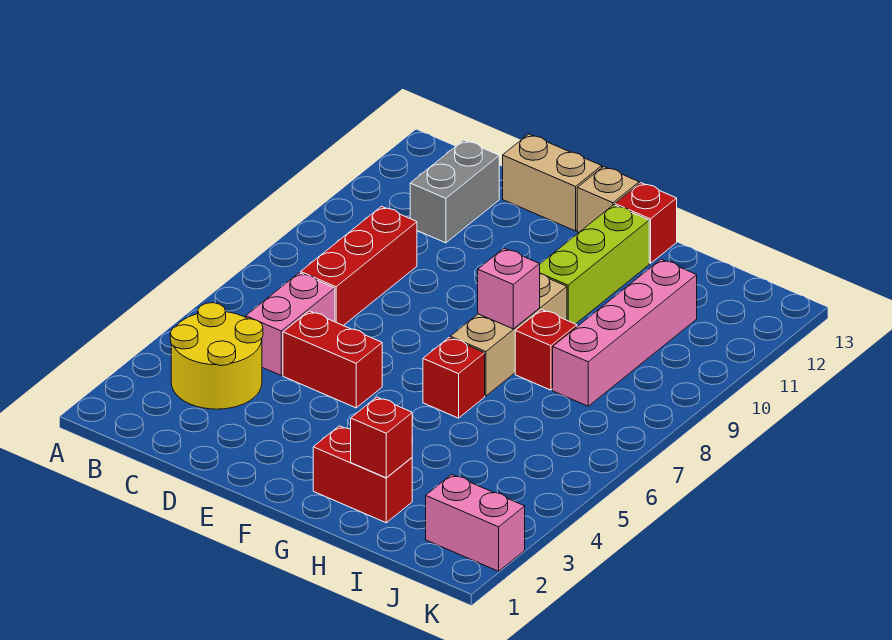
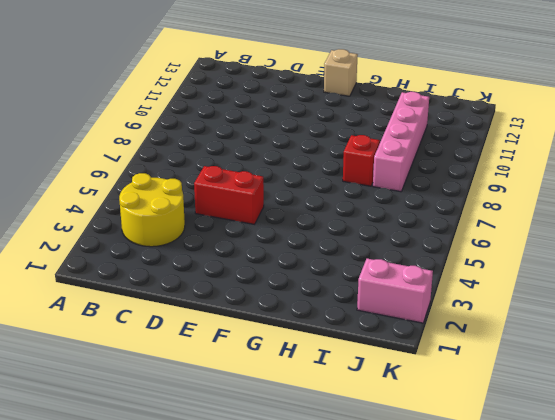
none -> pink brick C5:C6 level 1
none -> red brick C7:C9 level 1
none -> grey brick C11:C12 level 1

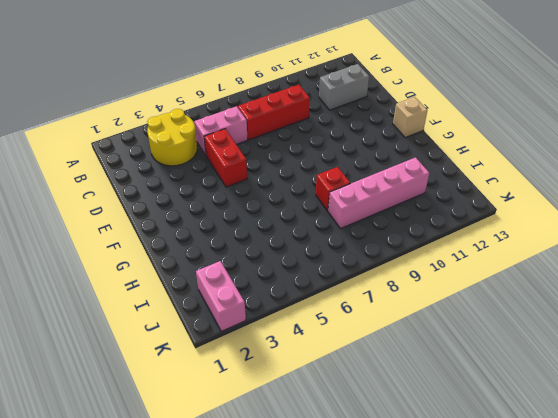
none -> tan brick D13:E13 level 1
none -> red brick G2:H2 level 1
none -> red brick G6 level 1

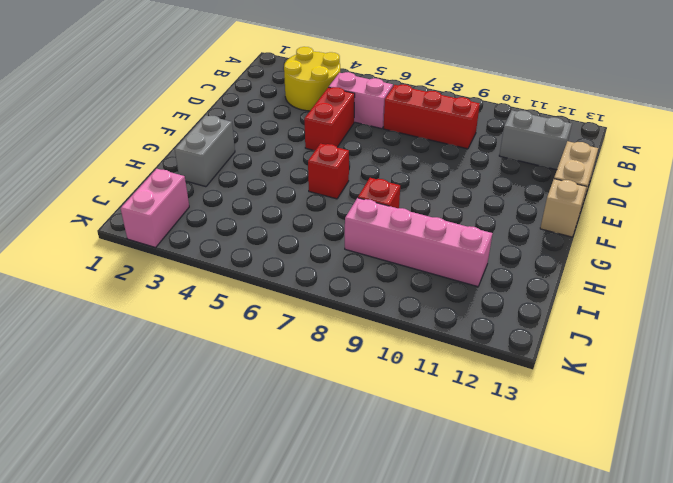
grey brick G2:H2 level 1 -> red brick G2:H2 level 1
none -> tan brick G7:G9 level 1
none -> lime brick G10:G12 level 1
none -> red brick G13 level 1

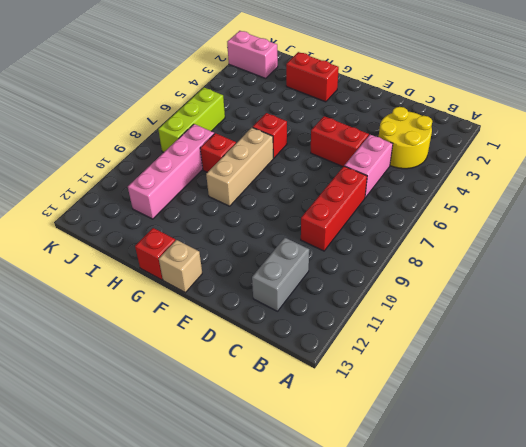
lime brick J6:J8 level 1 -> lime brick G10:G12 level 1
none -> tan brick D13:E13 level 1
none -> pink brick G8 level 2
none -> red brick H2 level 2

